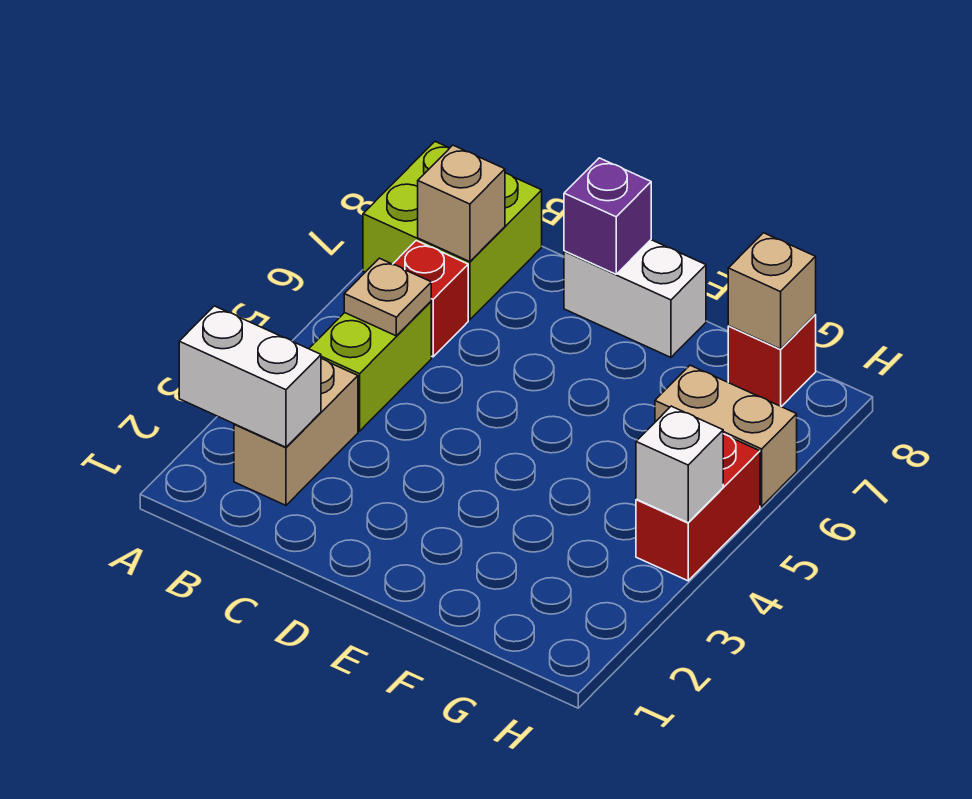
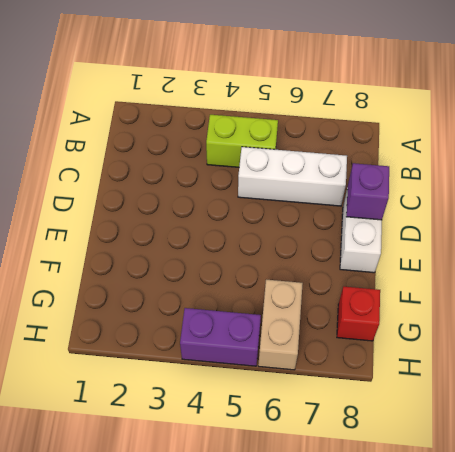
white brick C5:C7 level 1 -> none
purple brick H4:H5 level 1 -> red brick H4:H5 level 1
none -> lime brick A7:B8 level 1
none -> tan brick B2:B3 level 1
none -> red brick B6 level 1

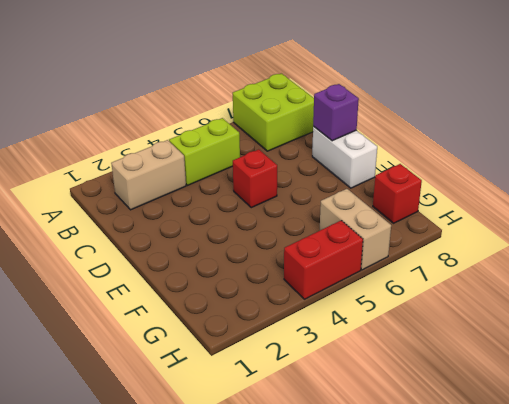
red brick D5 level 1 -> red brick B6 level 1
none -> white brick A2:B2 level 2
none -> tan plate B5 level 2
none -> tan brick B7 level 2

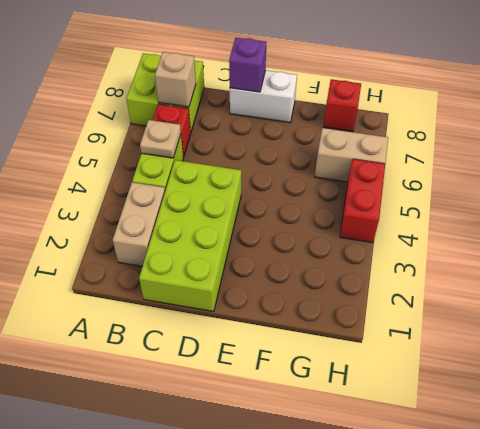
lime brick C1:D4 level 1 -> none
none -> white brick A2:B2 level 2
none -> tan brick G8 level 2
none -> white brick H4 level 2

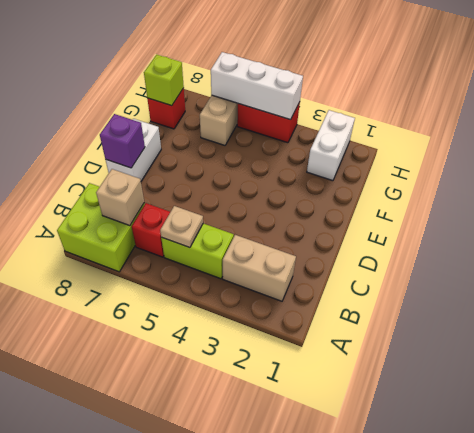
white brick G2:H2 level 1 -> white brick A2:B2 level 2
lime brick G8 level 2 -> tan brick G8 level 2
white brick H4:H6 level 2 -> white brick H4 level 2

